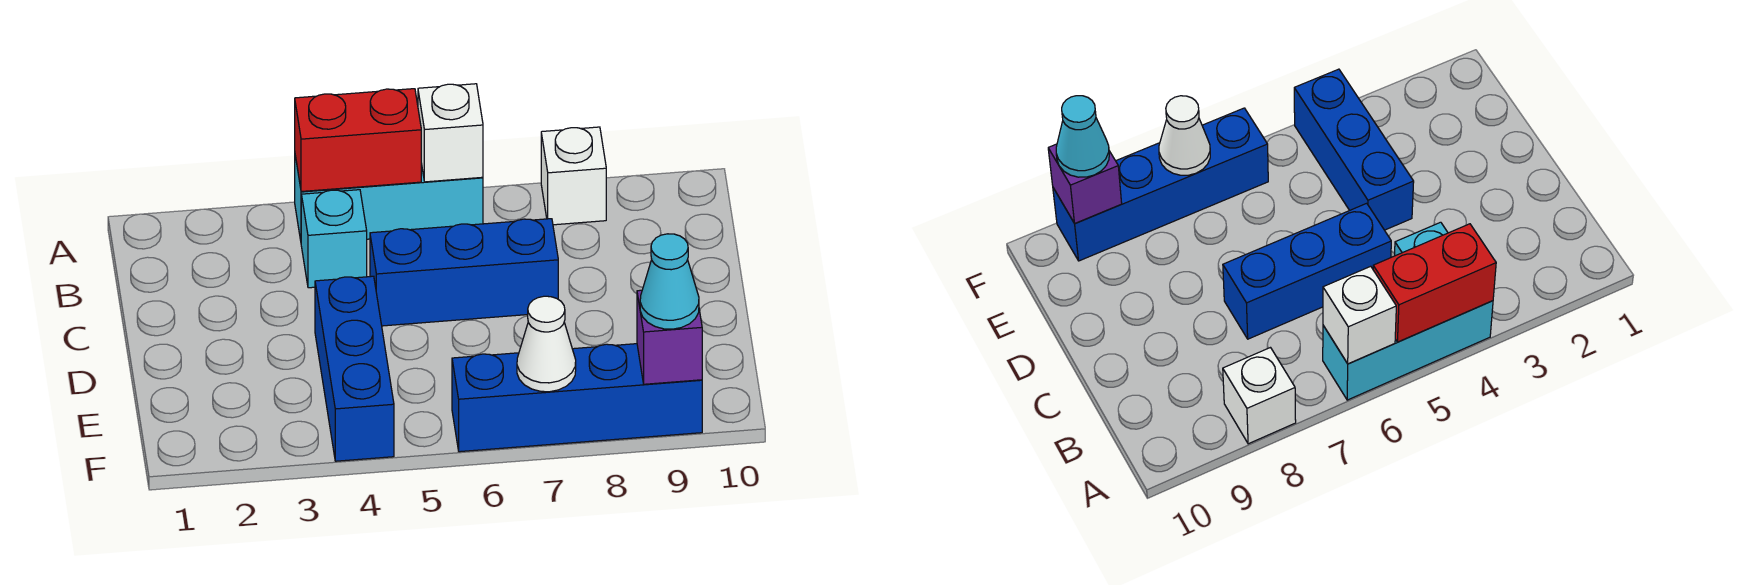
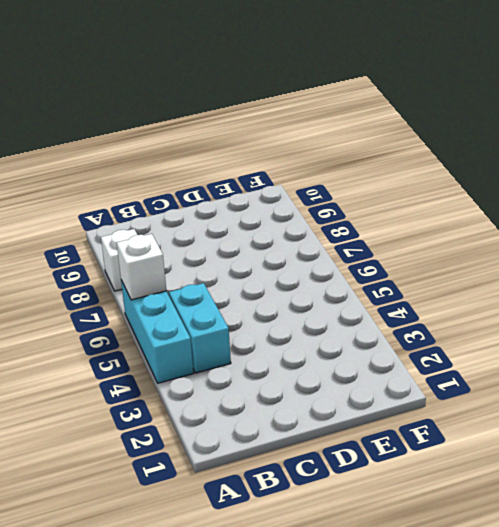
cyan brick B4:B5 level 1 -> cyan brick B4 level 1
none -> blue brick C5:C7 level 1
none -> blue brick D4:F4 level 1

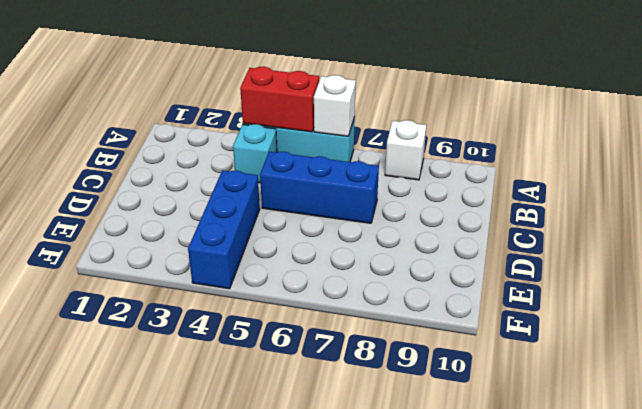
none -> blue brick F6:F9 level 1
none -> white cone F7 level 2

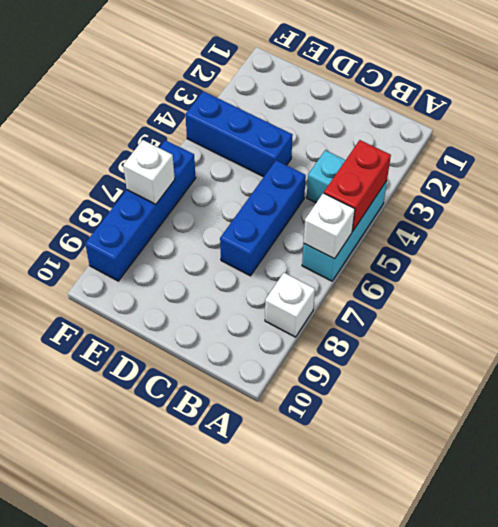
white brick F7 level 2 -> white cone F7 level 2
none -> purple brick F9 level 2
none -> cyan cone F9 level 3

